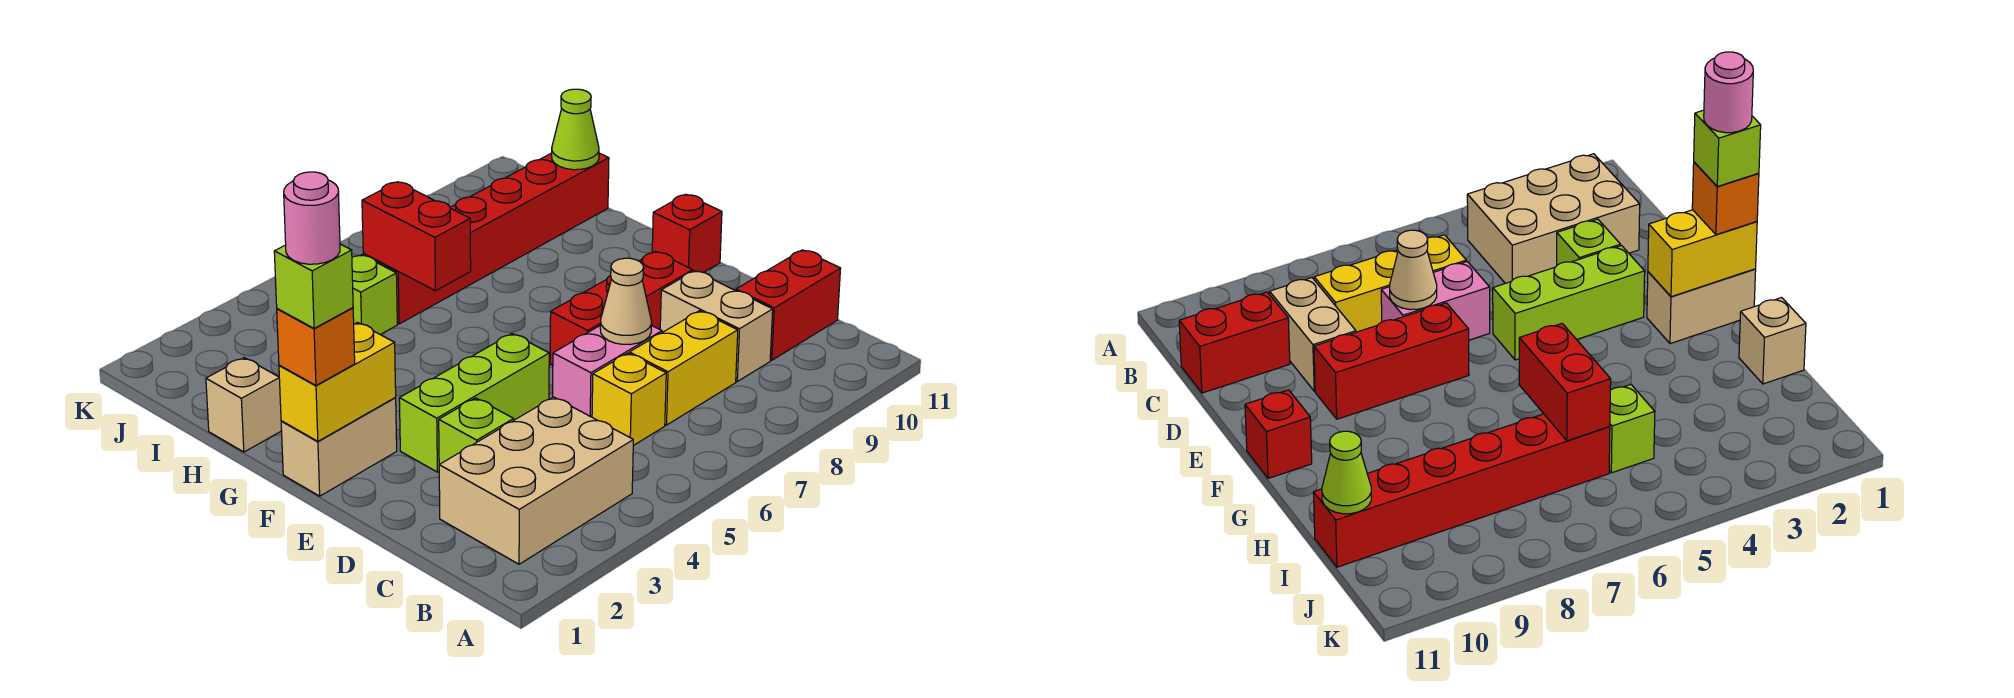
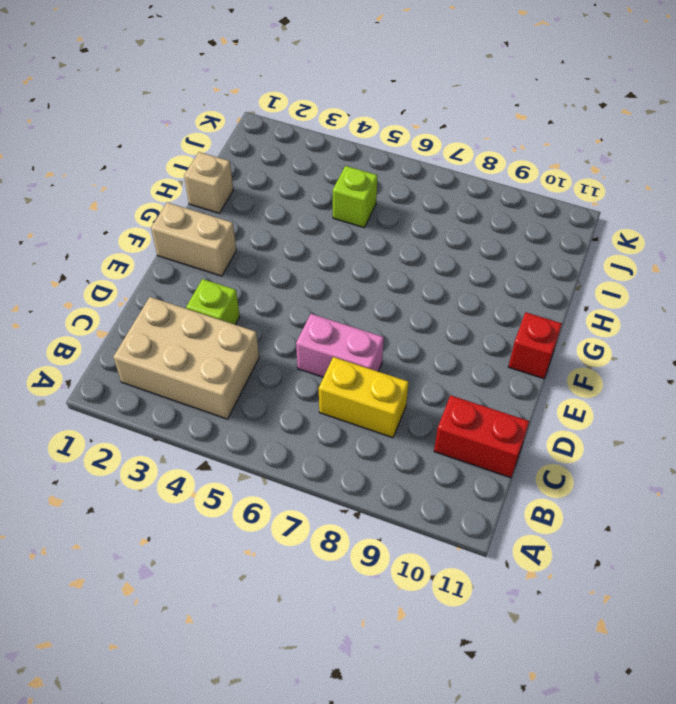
none -> yellow brick C6 level 1
none -> tan brick C9:D9 level 1
none -> lime brick E3:E5 level 1

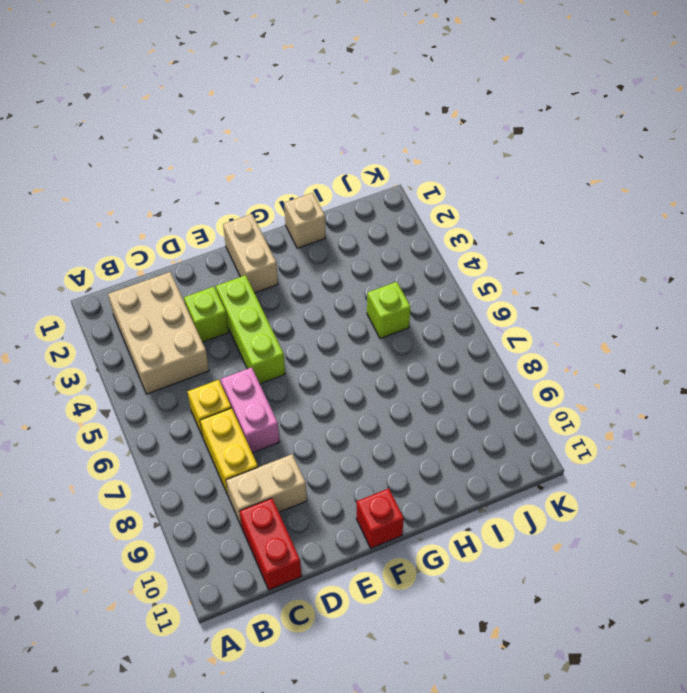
none -> red brick E7:E9 level 1
none -> red brick I6:I11 level 1
none -> tan cone D7 level 2

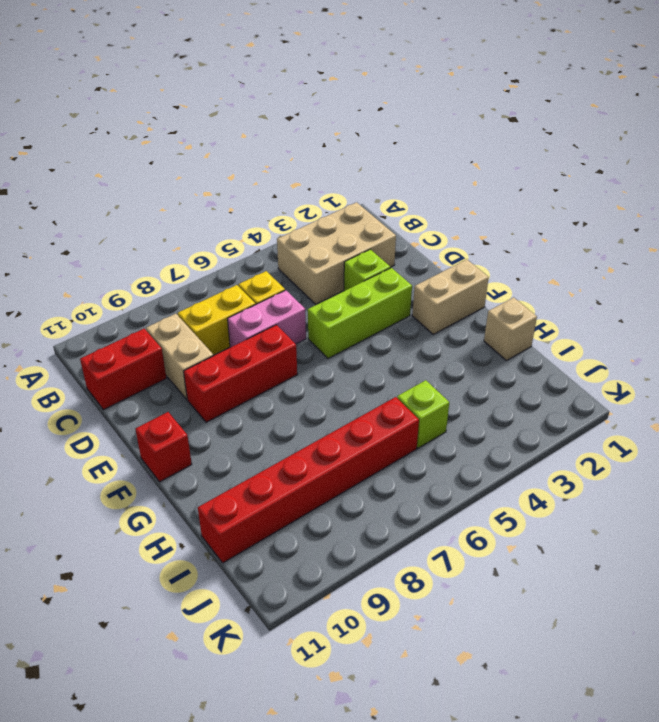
none -> tan cone D7 level 2
none -> yellow brick F1:F2 level 2
none -> red brick H6:I6 level 2

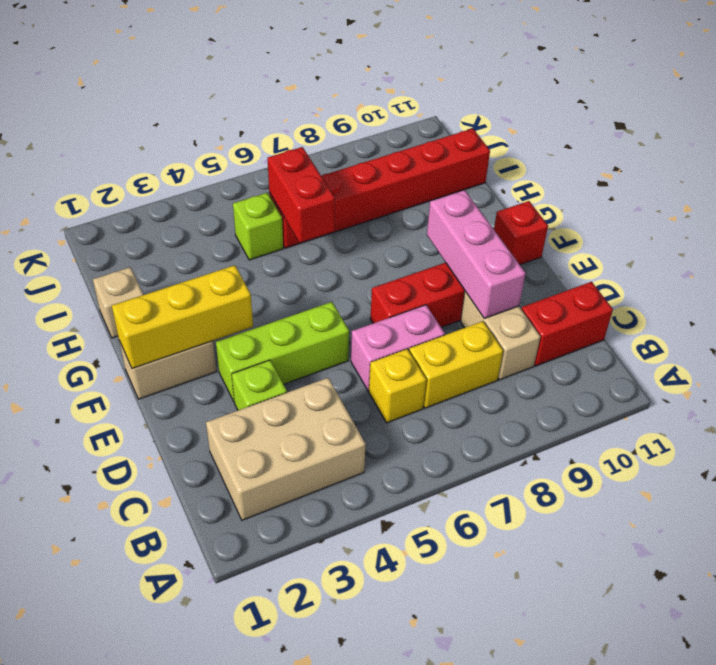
pink brick D9:F9 level 2 -> none
yellow brick F1:F3 level 2 -> yellow brick F1:F2 level 2
none -> tan cone D7 level 2
none -> lime cone I11 level 2
none -> orange brick F1 level 3

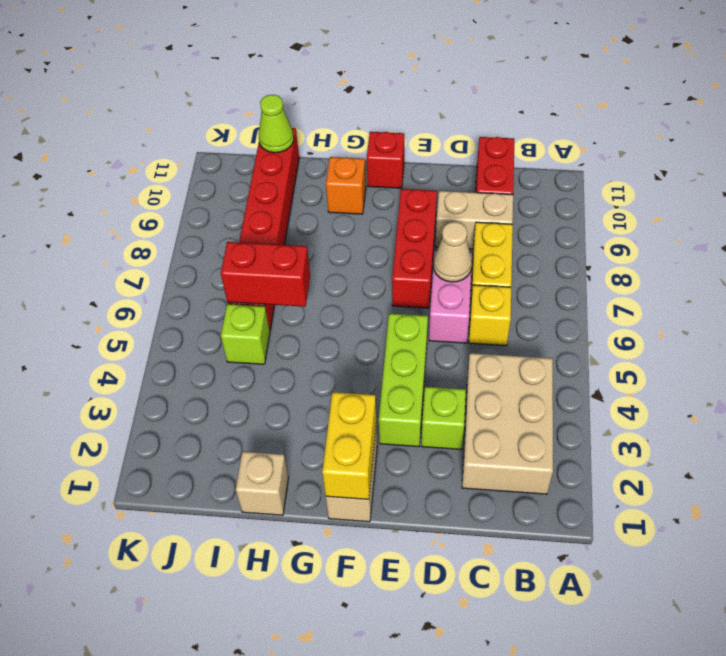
orange brick G10 level 1 -> orange brick F1 level 3
none -> lime brick F1 level 4
none -> pink round brick F1 level 5

